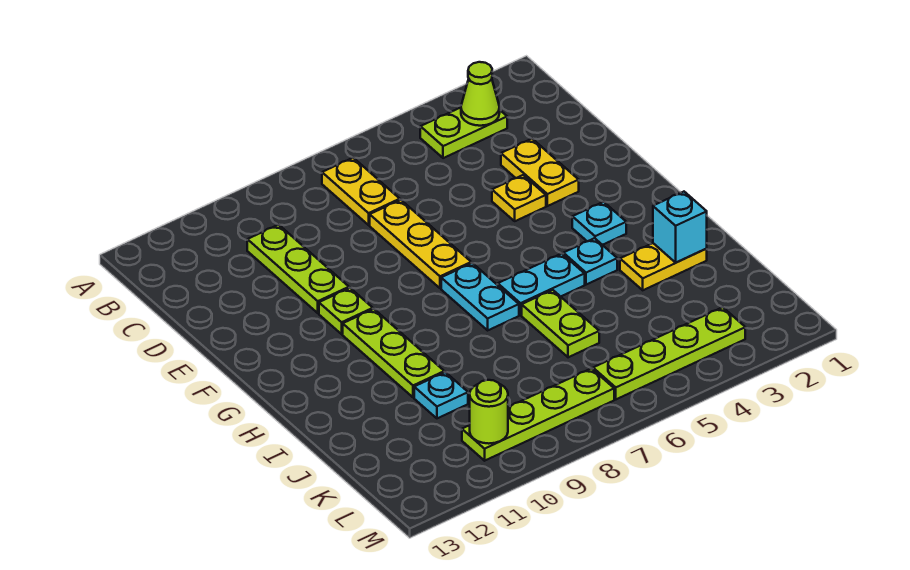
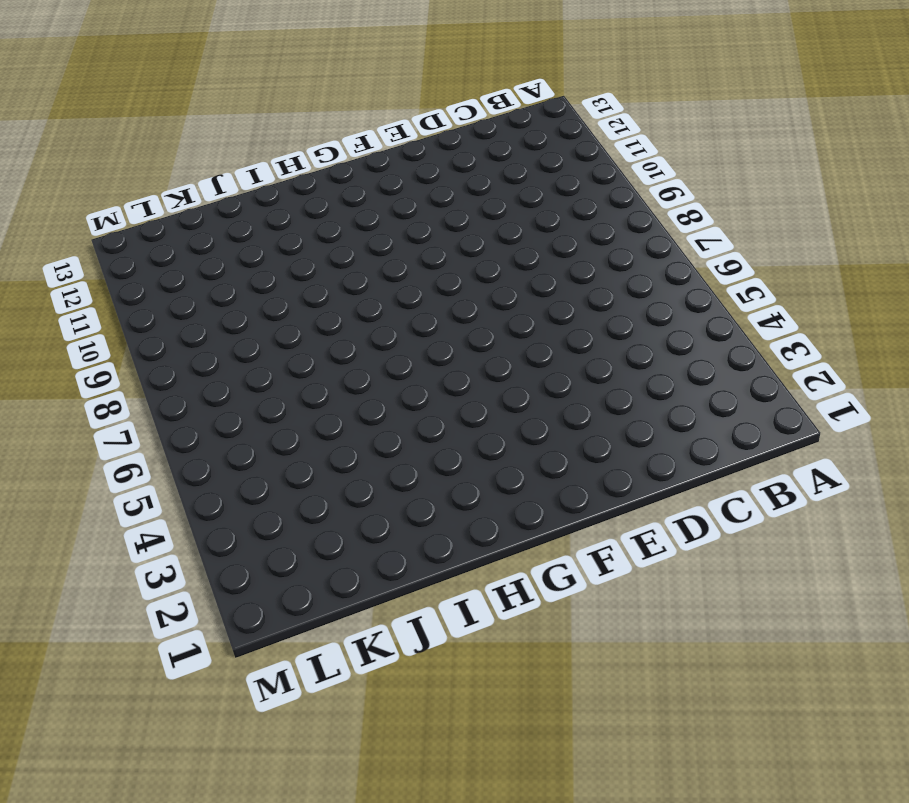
none -> lime plate B3:B4 level 1
none -> yellow plate B7:C7 level 1
none -> lime plate C10:E10 level 1

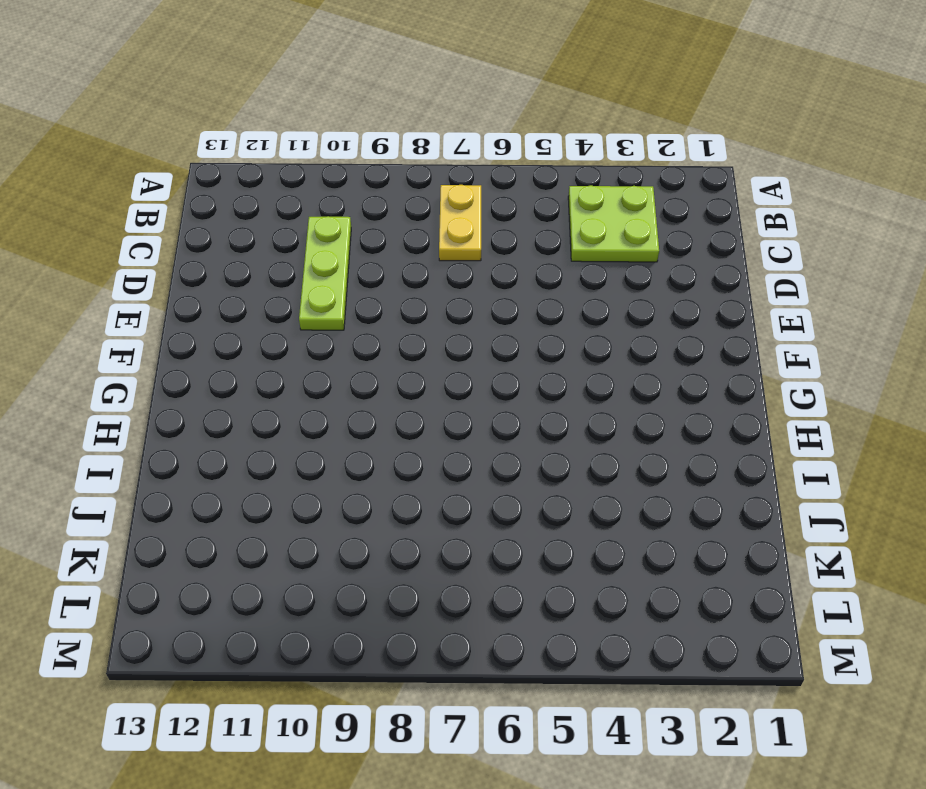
lime plate B3:C4 level 1 -> lime plate B3:B4 level 1
none -> yellow plate D3:E3 level 1
none -> yellow plate D7:F7 level 1
none -> yellow plate E4 level 1

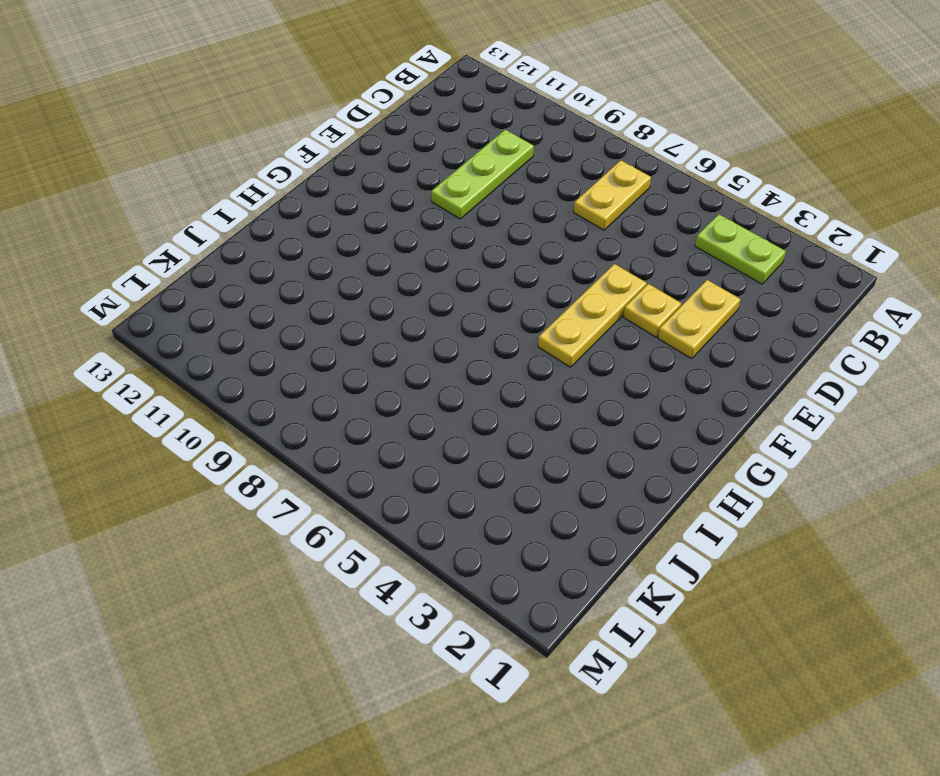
yellow plate E5:G5 level 1 -> yellow plate D7:F7 level 1
none -> lime plate F10 level 1
none -> cyan plate G3 level 1
none -> cyan plate G7:H7 level 1

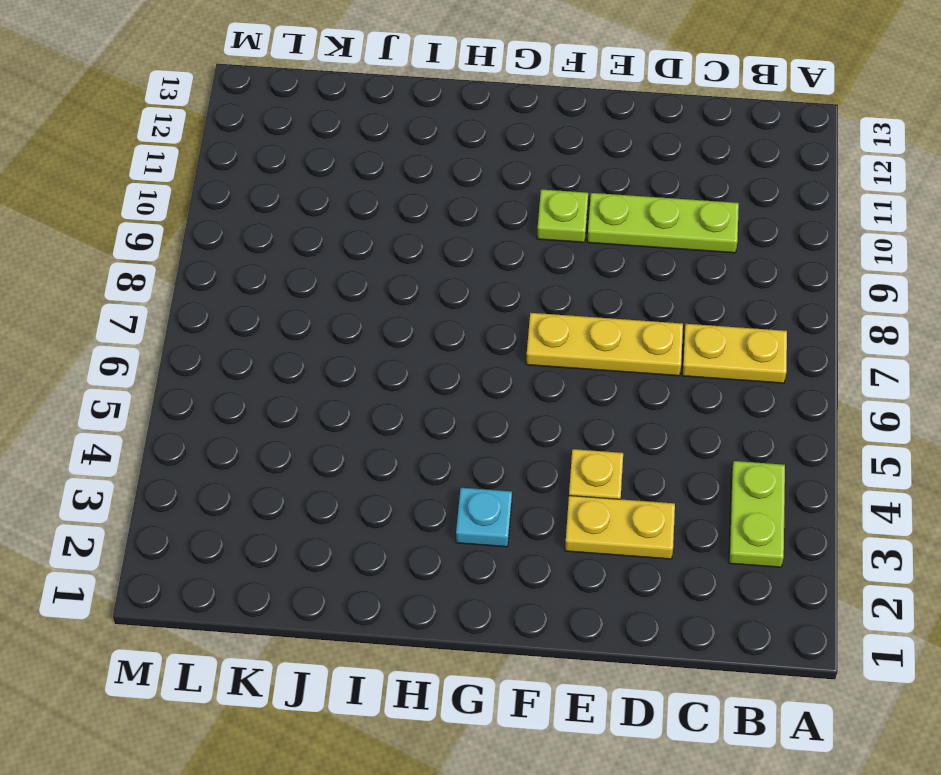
none -> cyan plate G7:H7 level 1
none -> lime plate G10:I10 level 1
none -> cyan plate H4 level 1

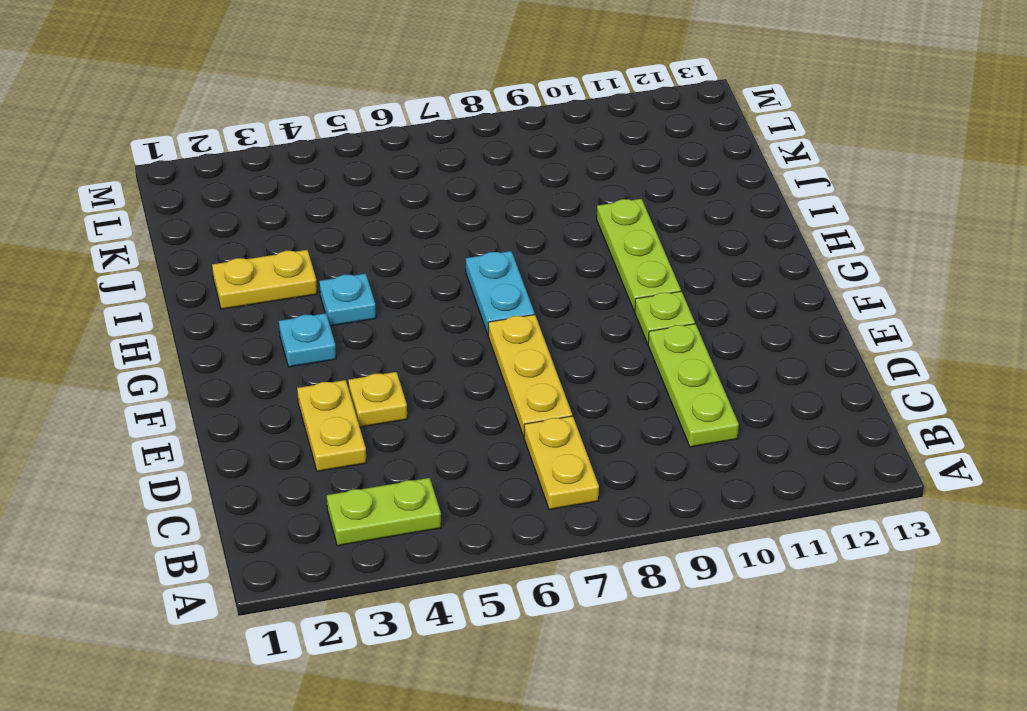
none -> cyan plate H5:H6 level 1
none -> lime plate I6:J6 level 1
none -> cyan plate J10 level 1

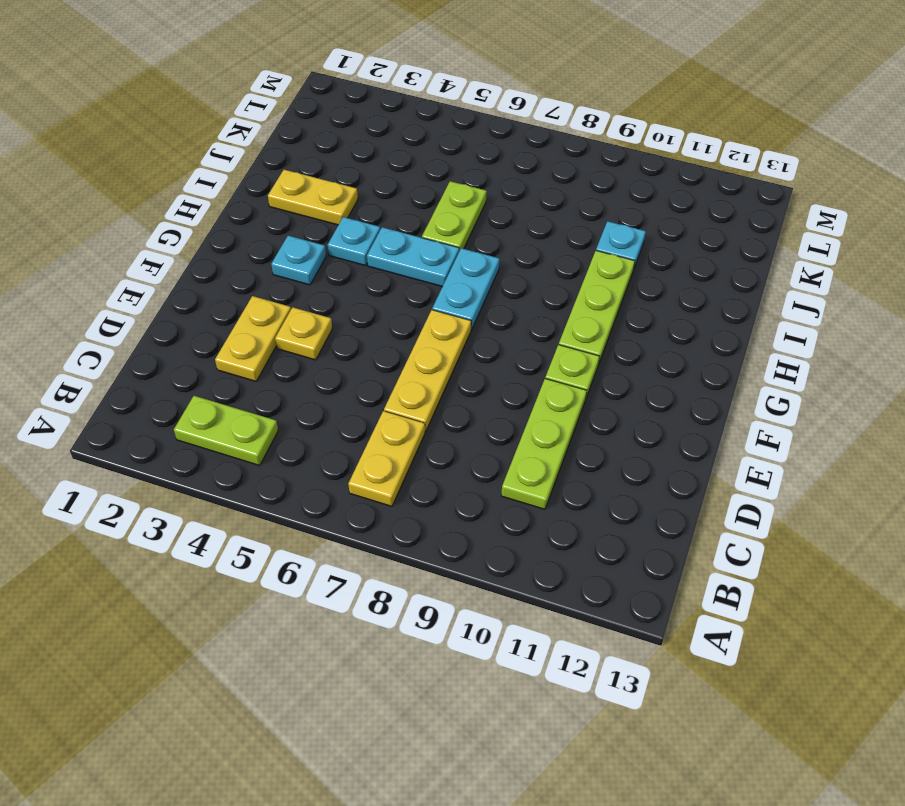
none -> lime plate L3:L6 level 1
none -> lime plate L7:L10 level 1
none -> lime cone B3 level 2

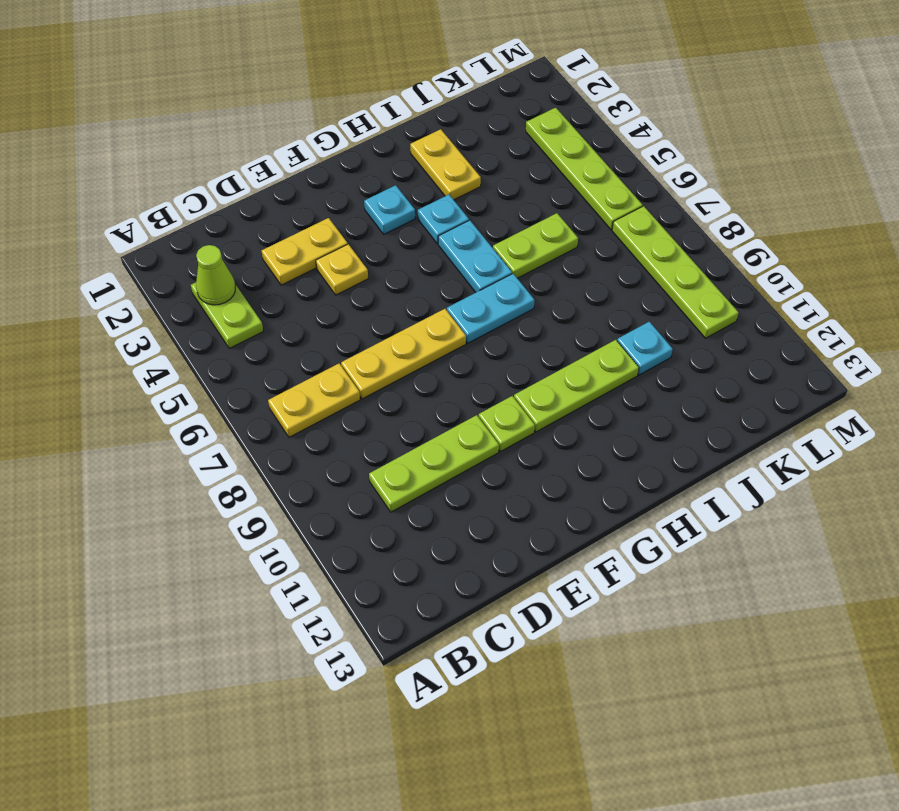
none -> cyan brick I2 level 2
none -> lime round brick L10 level 2

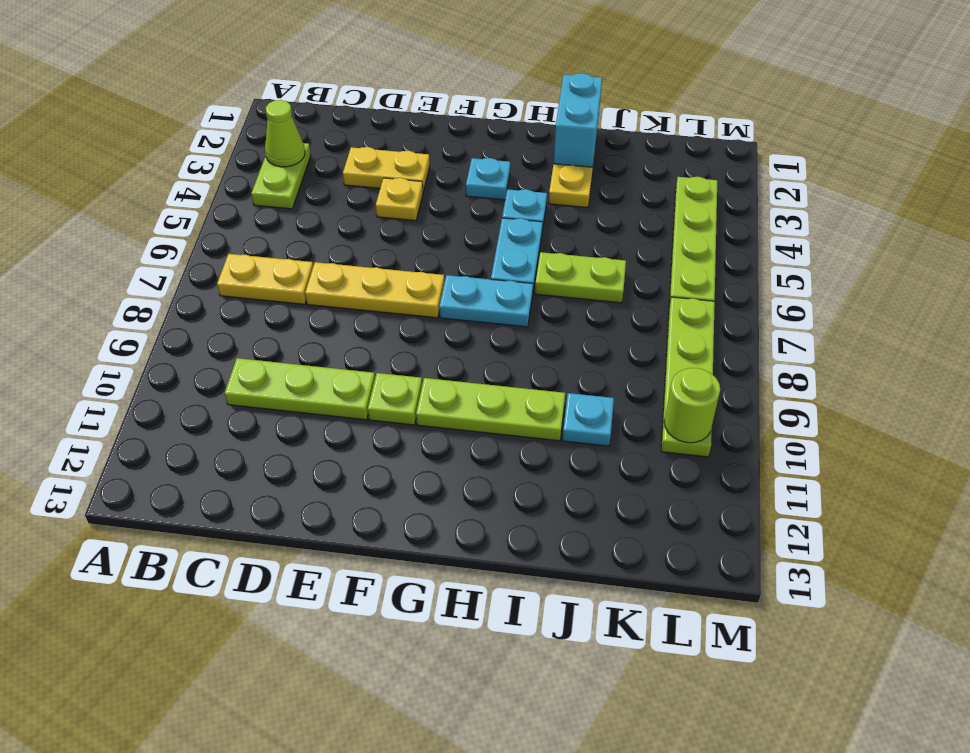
cyan brick I1:I2 level 2 -> cyan brick I2 level 2

